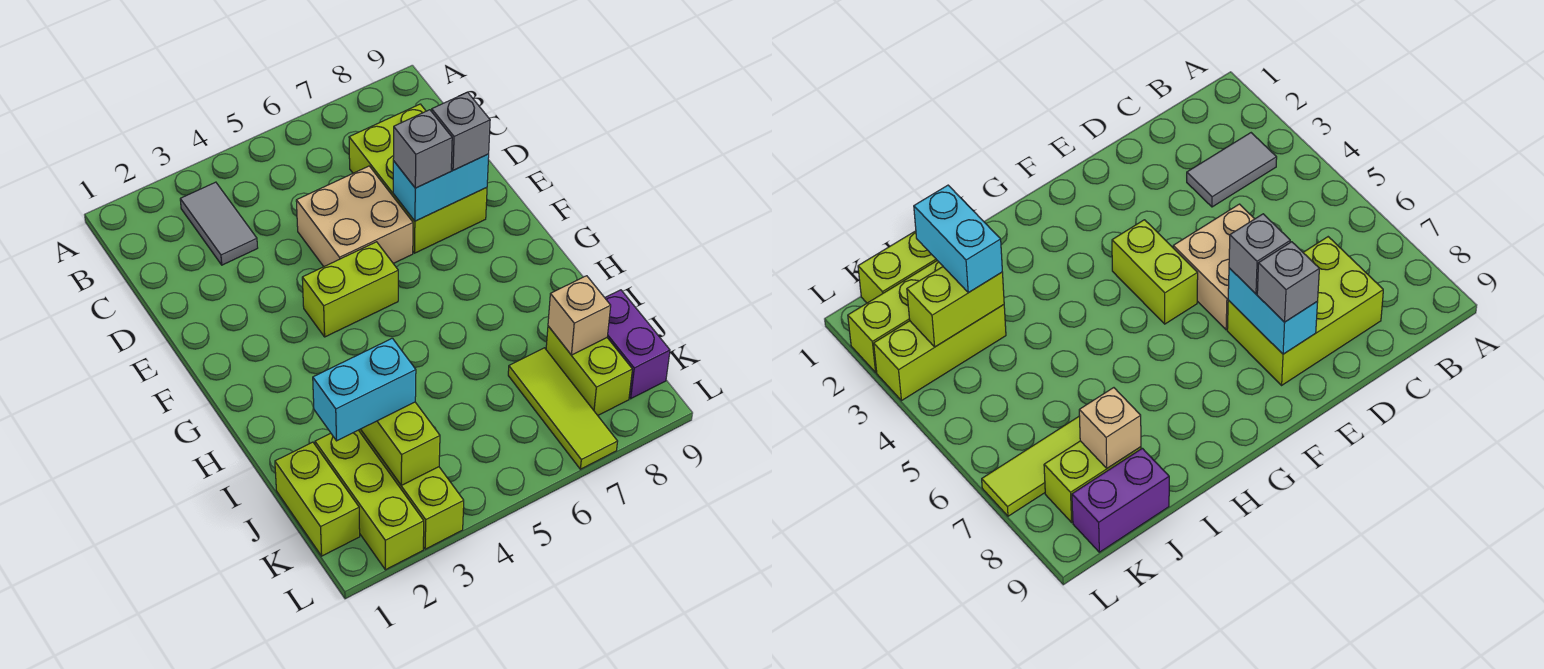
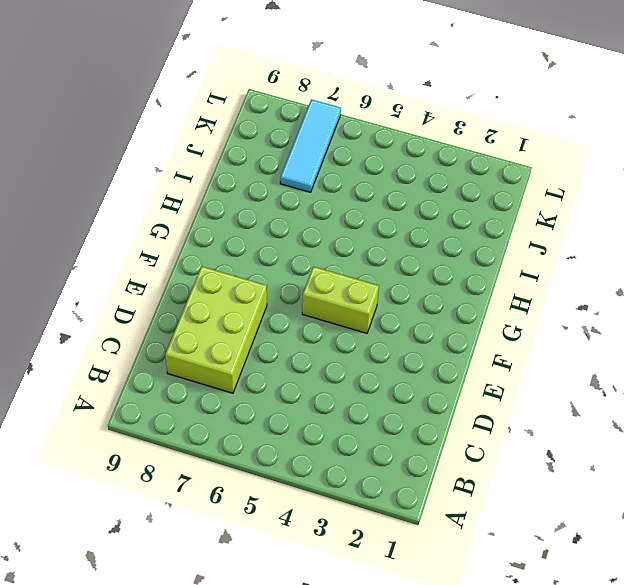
cyan tile J7:L7 level 1 -> lime tile J7:L7 level 1
none -> grey tile B3:C3 level 1
none -> tan brick D5:E6 level 1
none -> lime brick J1:K1 level 1

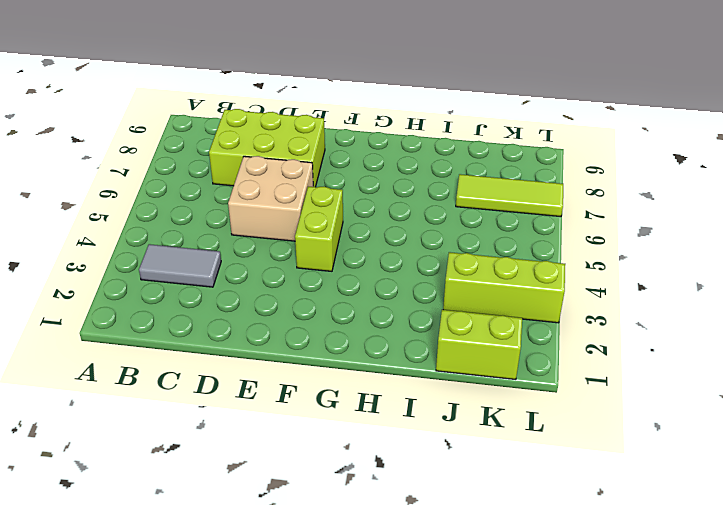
none -> lime brick J2:L2 level 1
none -> lime brick J8:K8 level 1
none -> purple brick J9:K9 level 1

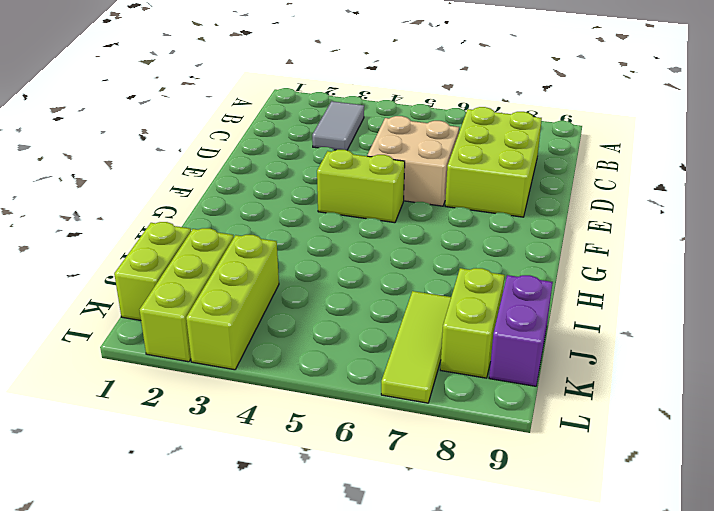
none -> cyan brick E7:E8 level 2
none -> lime brick J3:K3 level 2
none -> tan brick J8 level 2

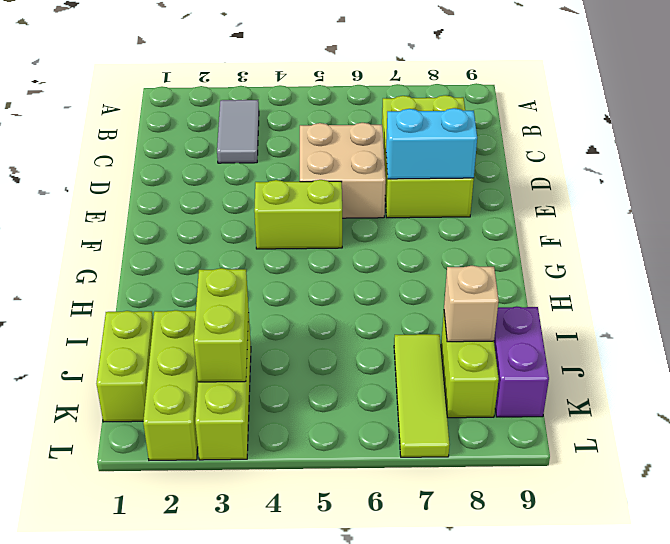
none -> grey brick E7 level 3
none -> grey brick E8 level 3
none -> cyan brick J2:J3 level 3

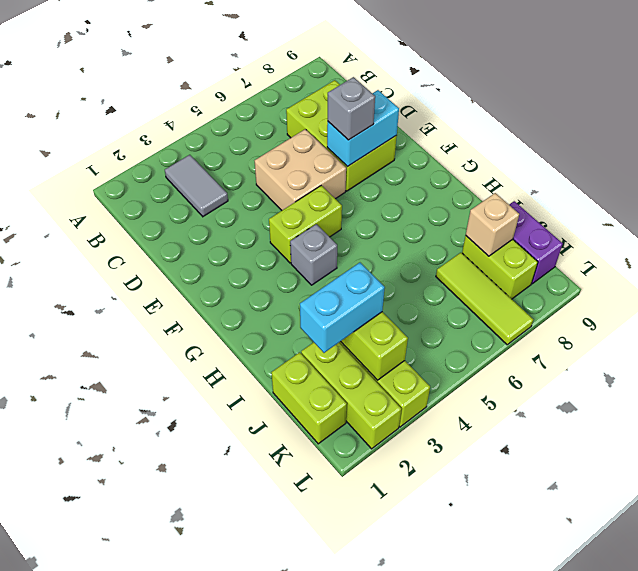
grey brick G4 level 1 -> grey brick E8 level 3

